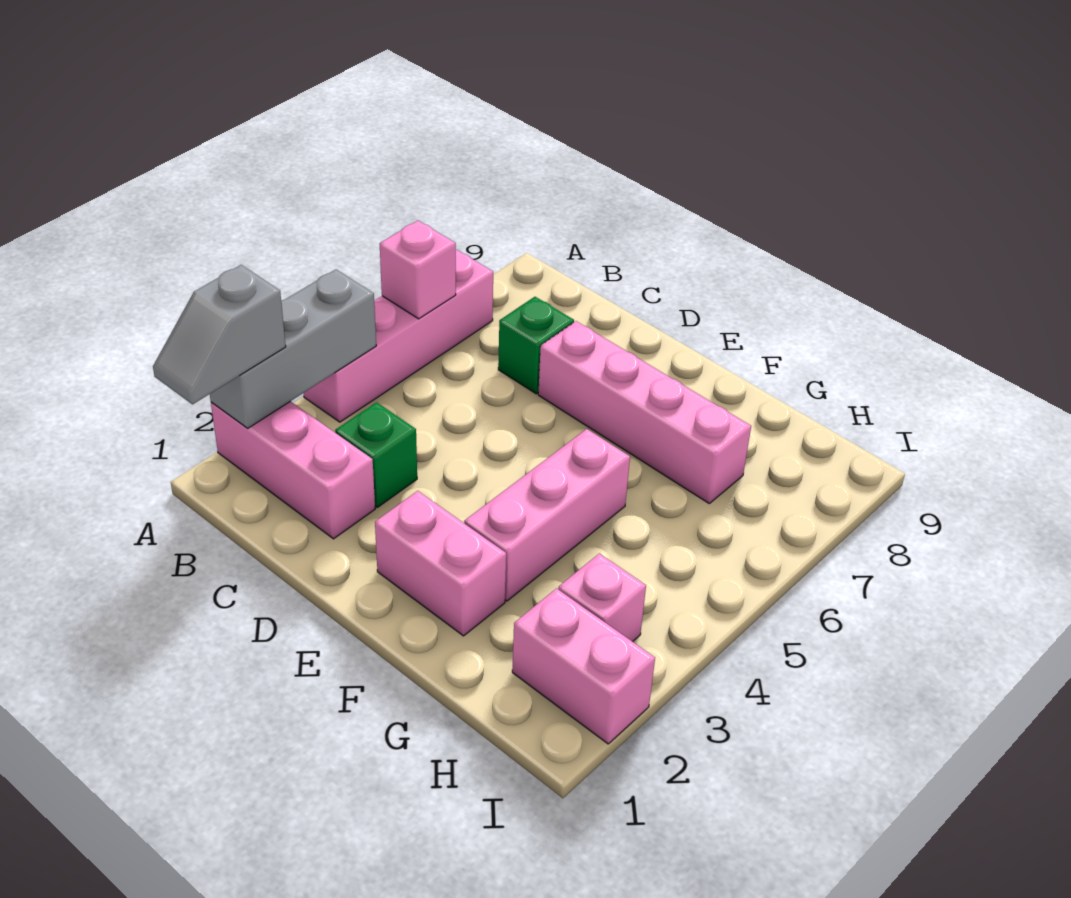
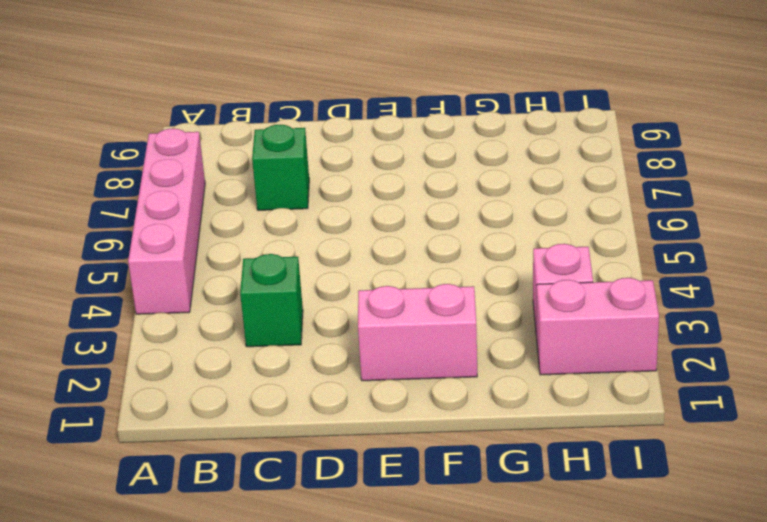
none -> pink brick A2:C2 level 1
none -> pink brick D7:G7 level 1
none -> pink brick F3:F5 level 1

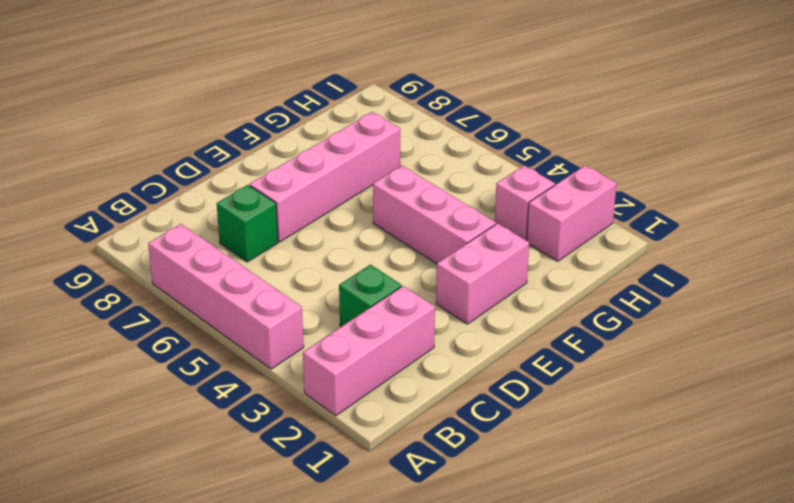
none -> grey brick A2:A4 level 2
none -> pink brick A6 level 2
none -> grey slope A1:A2 level 3 top 2

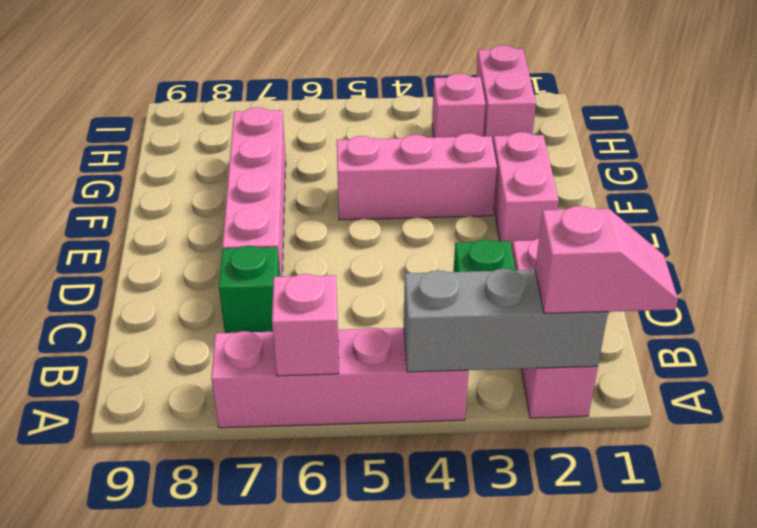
pink slope A1:A2 level 3 top 2 -> grey slope A1:A2 level 3 top 2

